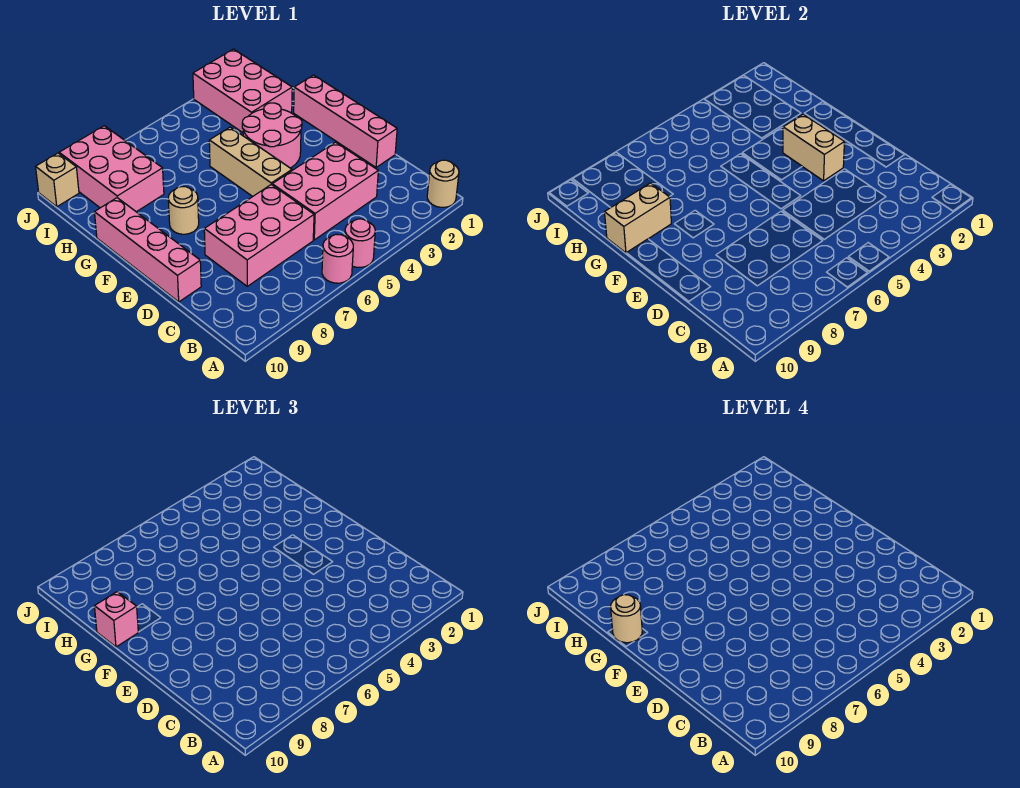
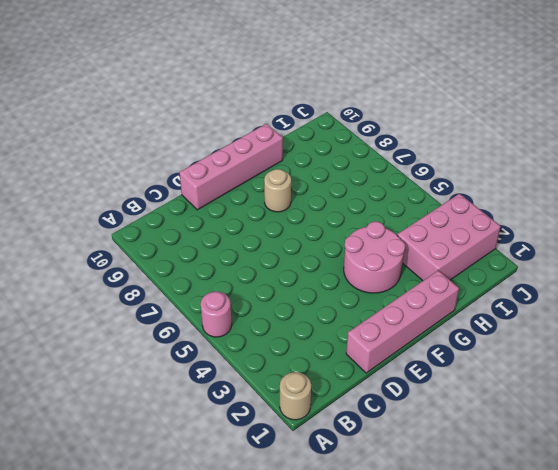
none -> pink round brick A6 level 1
none -> pink brick C3:D5 level 1
none -> pink brick C6:D8 level 1

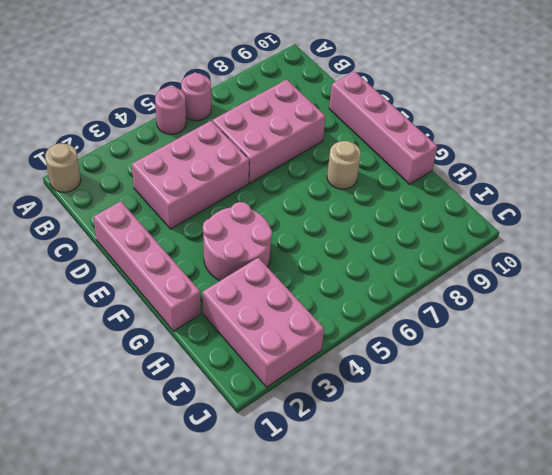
none -> tan brick E5:G5 level 1
none -> pink brick H8:J9 level 1
none -> tan brick J10 level 1

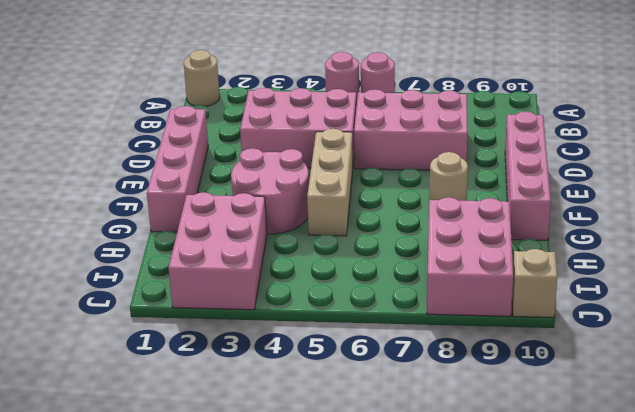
none -> tan brick E3:F3 level 2
none -> tan brick G9:G10 level 2
none -> pink brick G10 level 3

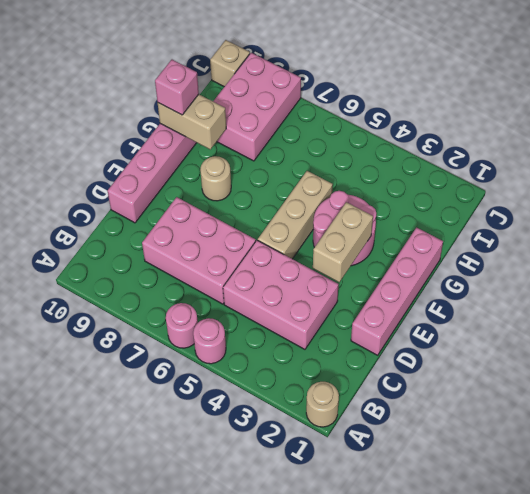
none -> pink brick H2:J3 level 1
none -> tan round brick G10 level 4

